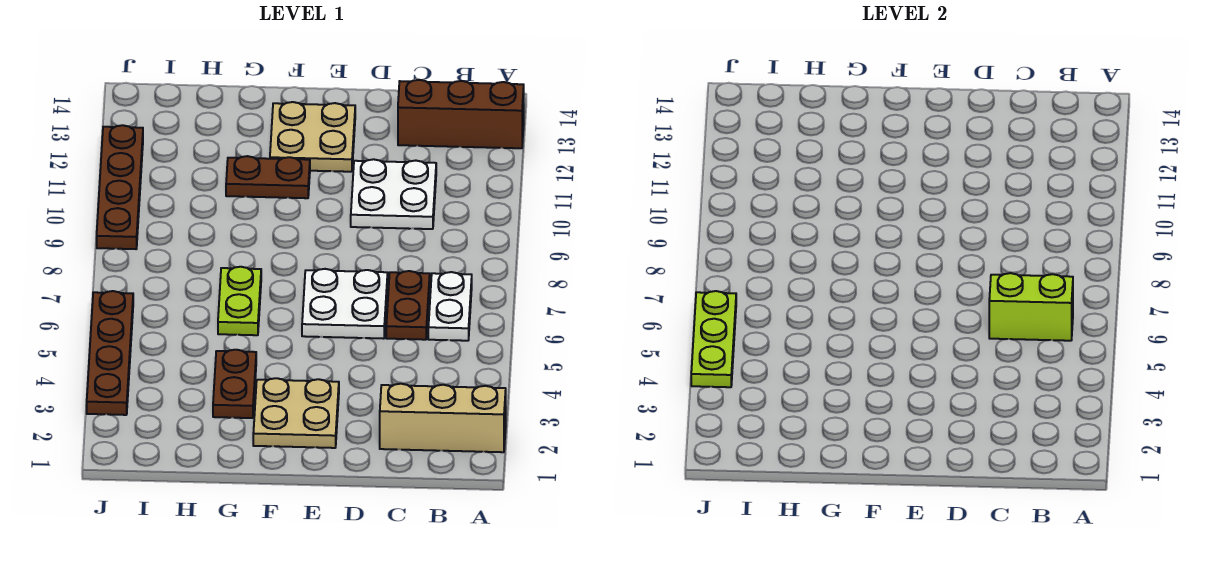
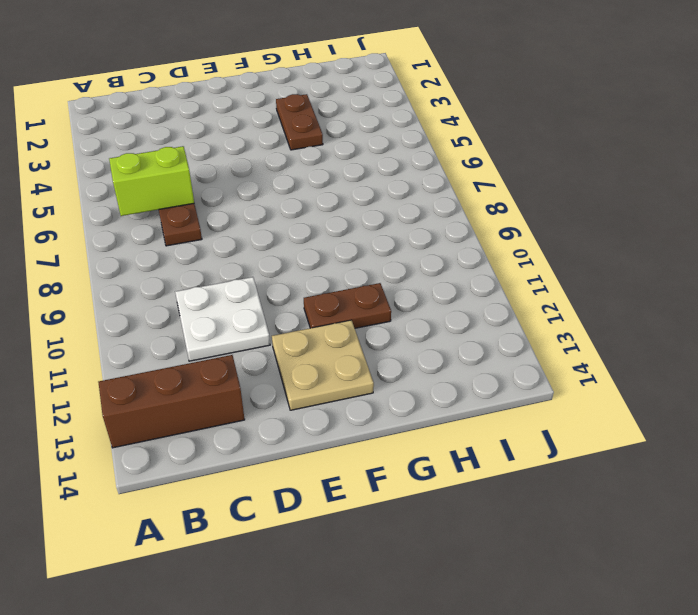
none -> tan brick A2:C2 level 1
none -> white plate B6:B7 level 1
none -> white plate D6:E7 level 1

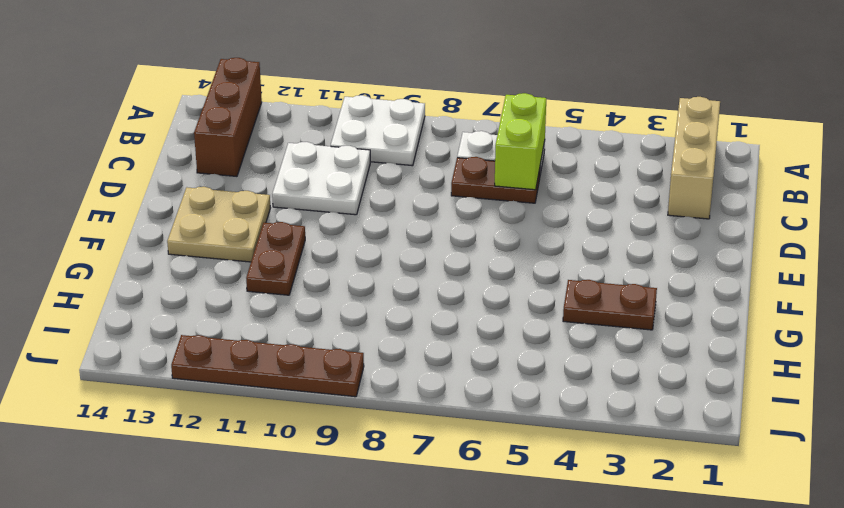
white plate A9:B10 level 1 -> white plate D6:E7 level 1
none -> tan plate E2:F3 level 1
none -> lime plate G6:G7 level 1
none -> brown plate J3:J6 level 1

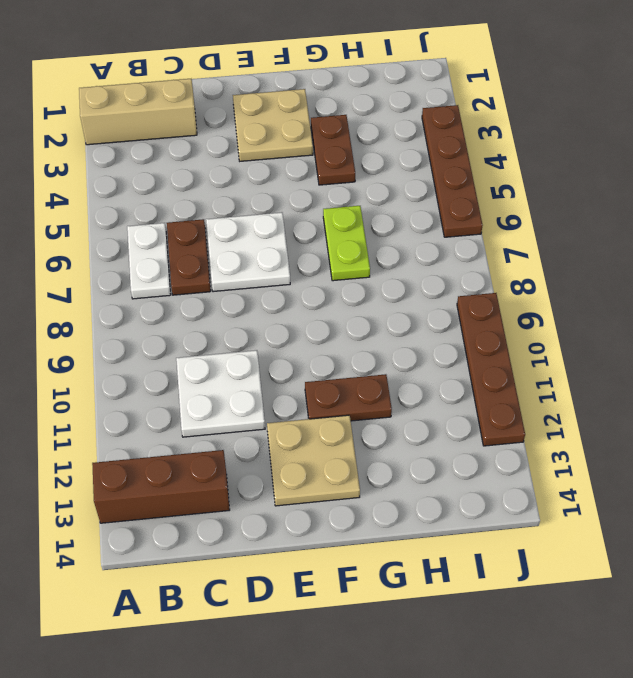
none -> lime brick B6:C6 level 2
none -> lime plate J4:J6 level 2

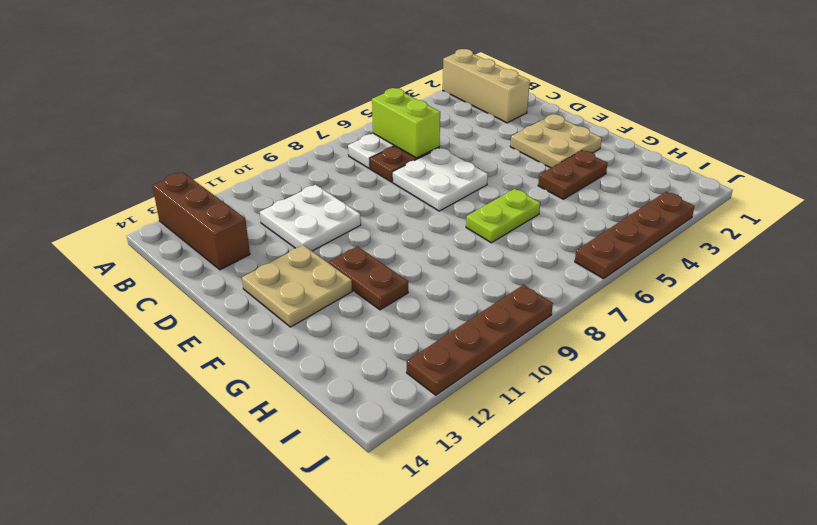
none -> lime plate J4:J6 level 2

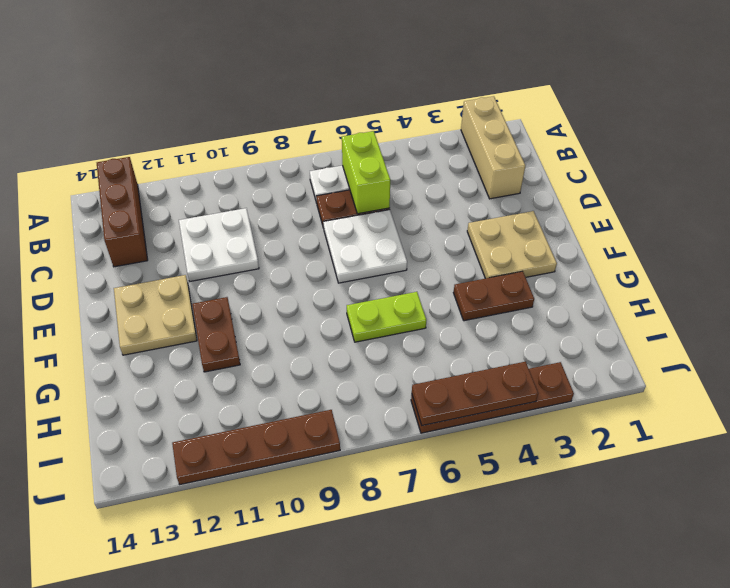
brown plate J4:J6 level 2 -> lime plate J4:J6 level 2

